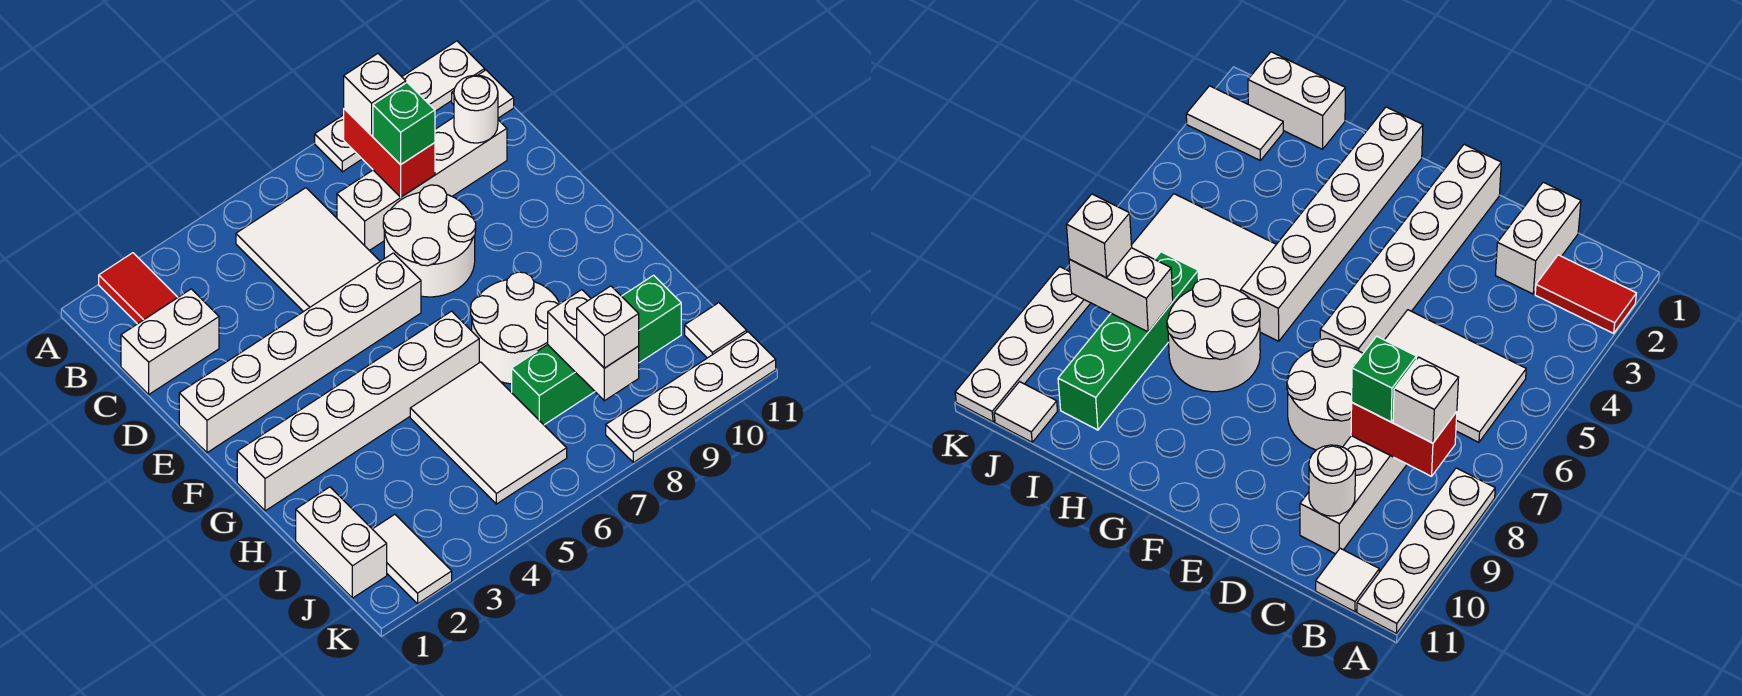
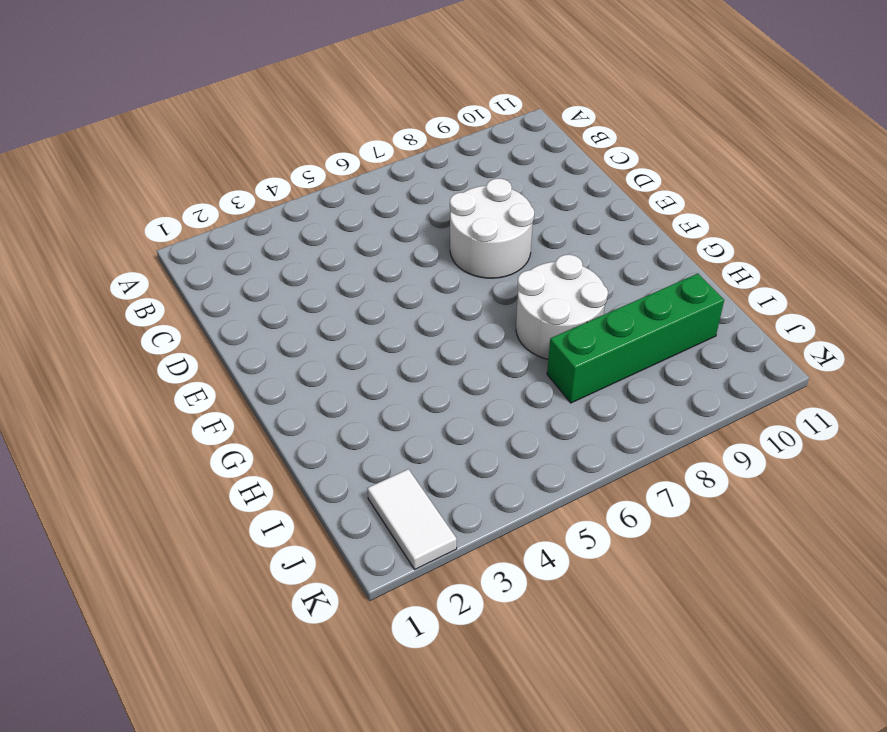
none -> red tile A2:B2 level 1
none -> white plate A8:A11 level 1
none -> white tile B5:D6 level 1

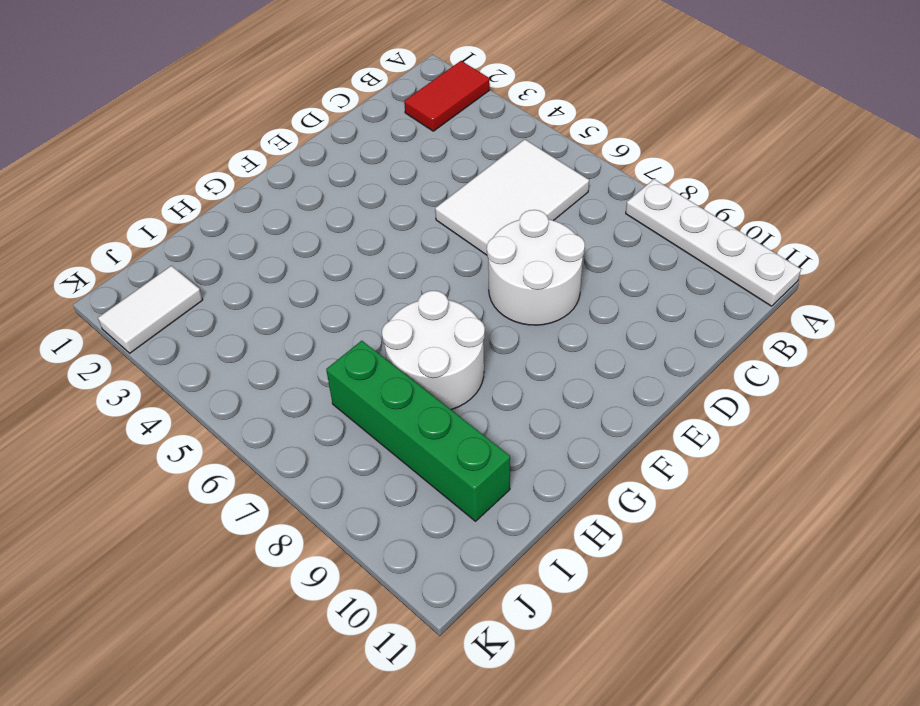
none -> white tile B11 level 1
none -> white brick C1:C2 level 1
none -> white brick C7:C10 level 1

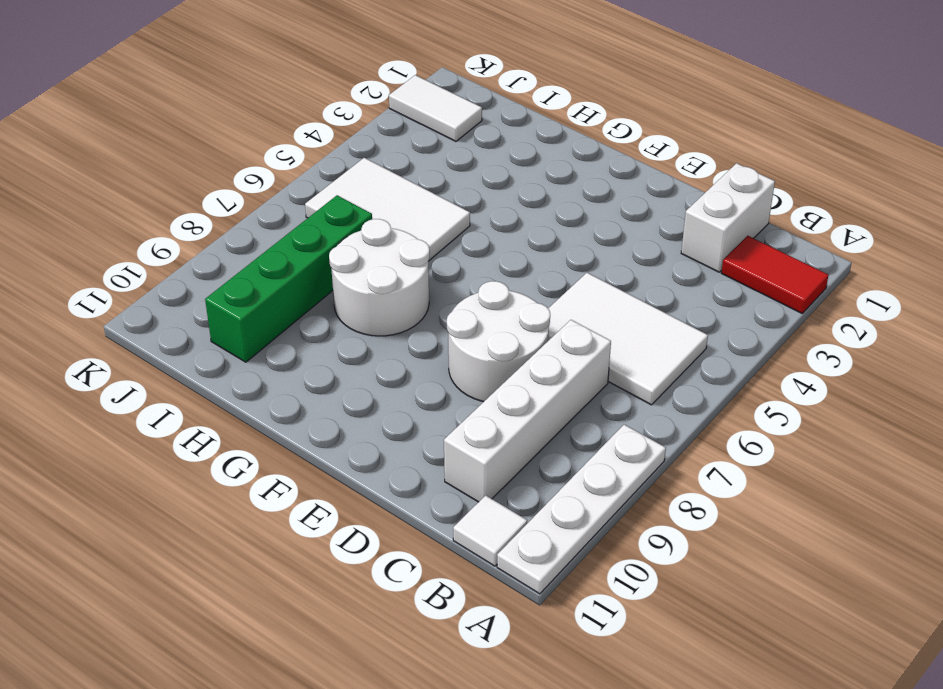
none -> white brick E1:E6 level 1
none -> white brick G1:G6 level 1
none -> white brick I1:J1 level 1

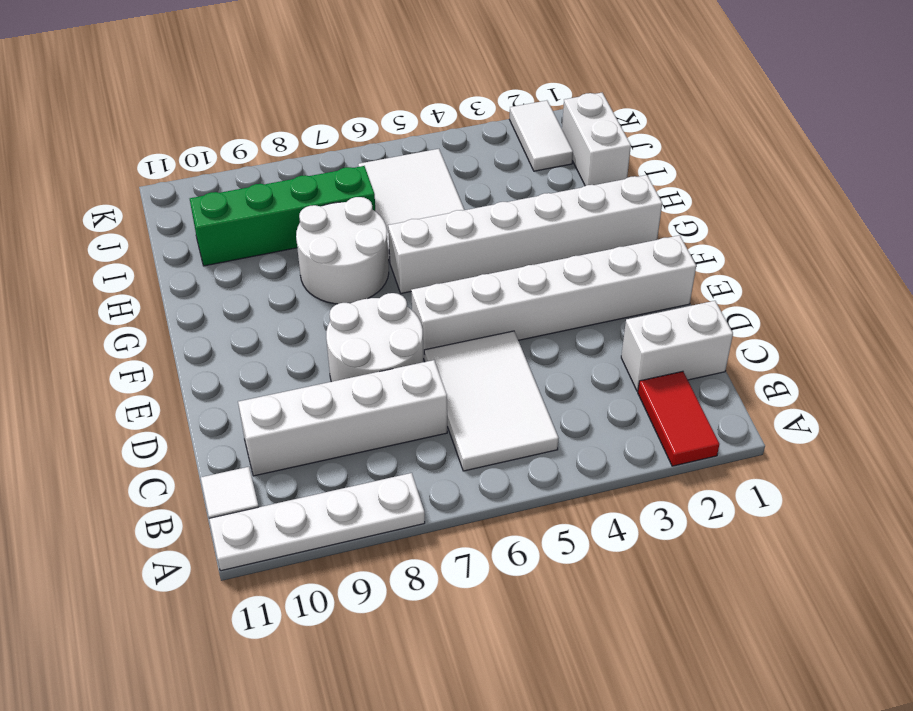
none -> white tile J11 level 1
none -> white plate K8:K11 level 1
none -> red brick B8:C8 level 2

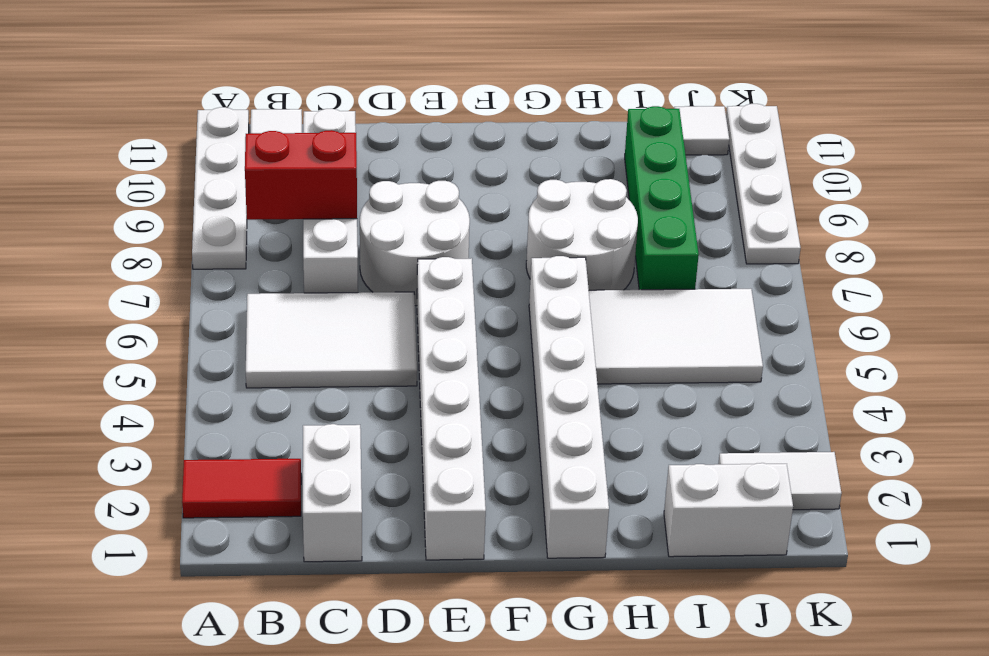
none -> white round brick C10 level 2
none -> white brick I8:J8 level 2
none -> white brick B8 level 3

